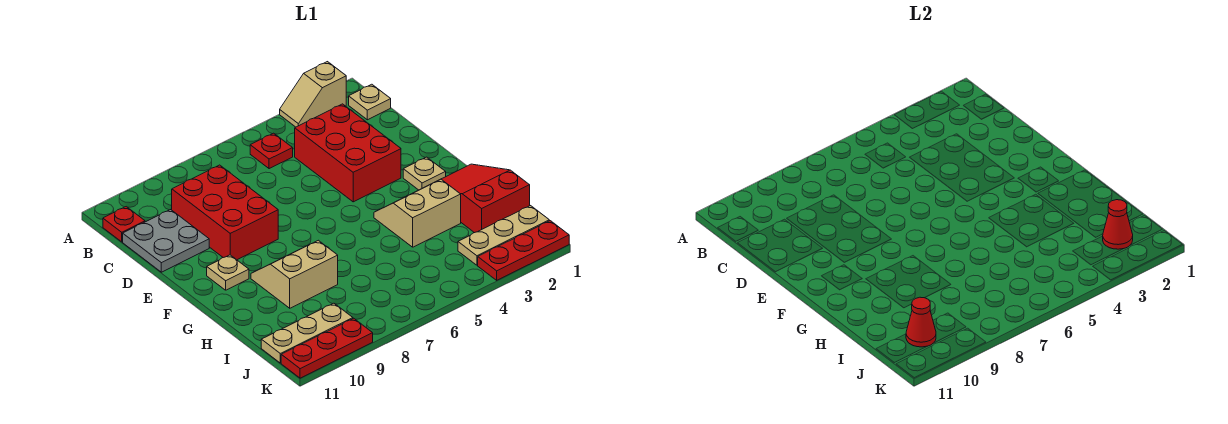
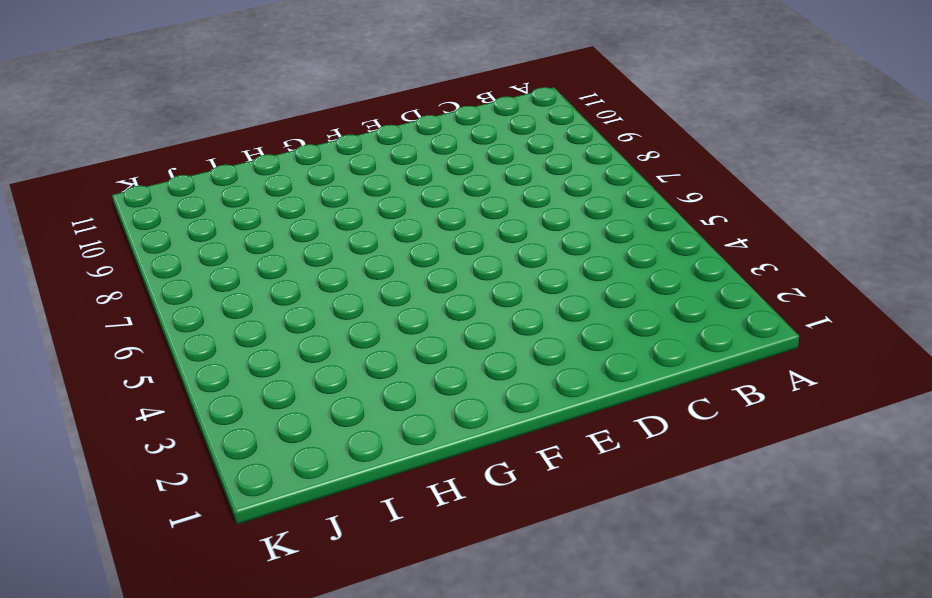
none -> tan slope A2:A3 level 1 top 2
none -> tan plate B1 level 1
none -> red plate B5 level 1

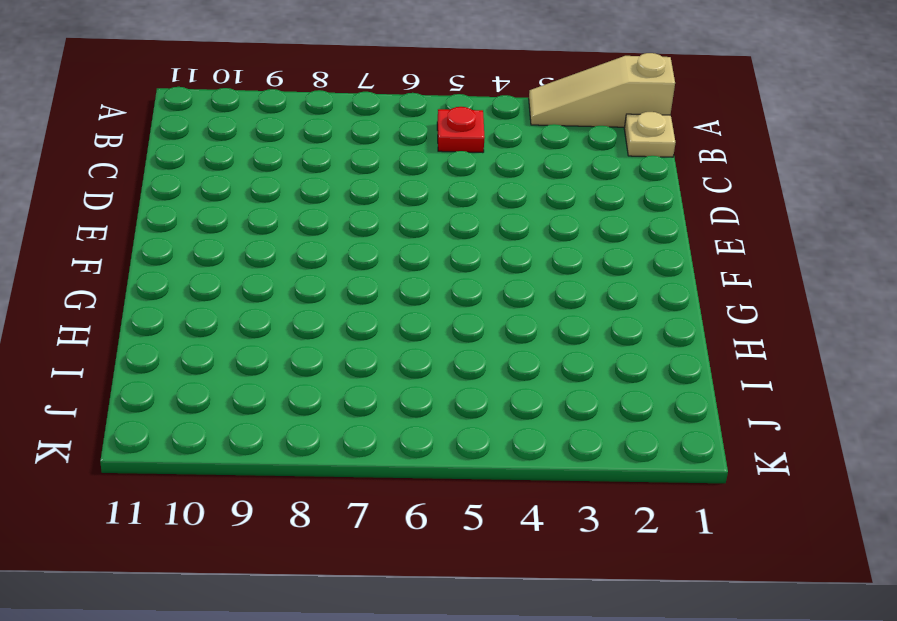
tan slope A1:A3 level 1 top 1 -> tan slope A2:A3 level 1 top 2
none -> red plate B11 level 1
none -> red brick C3:E4 level 1
none -> red brick C8:E9 level 1

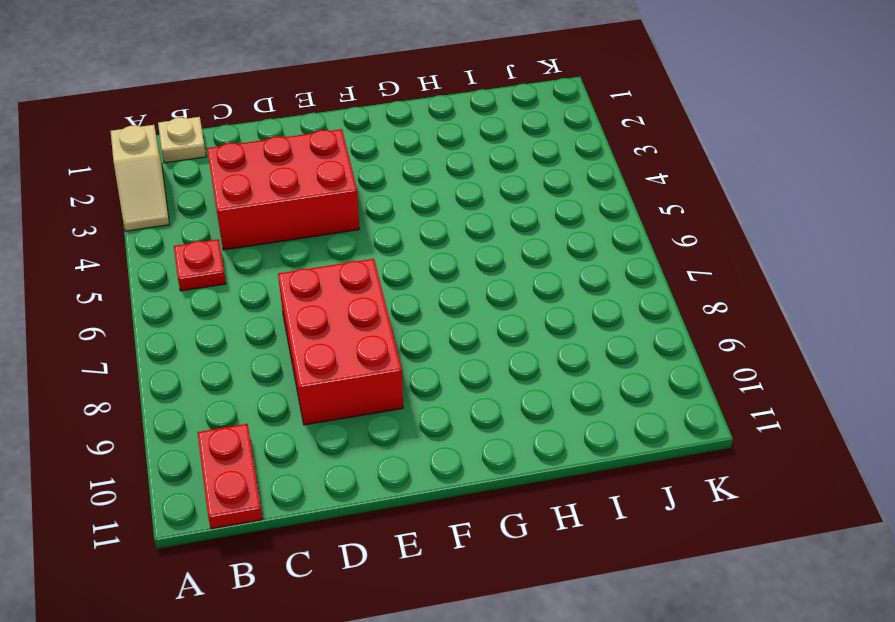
red plate B10:B11 level 1 -> red plate B11 level 1
red brick D7:E9 level 1 -> red brick C8:E9 level 1
none -> grey plate C10:D11 level 1
none -> tan plate F2 level 1
none -> tan plate F10 level 1

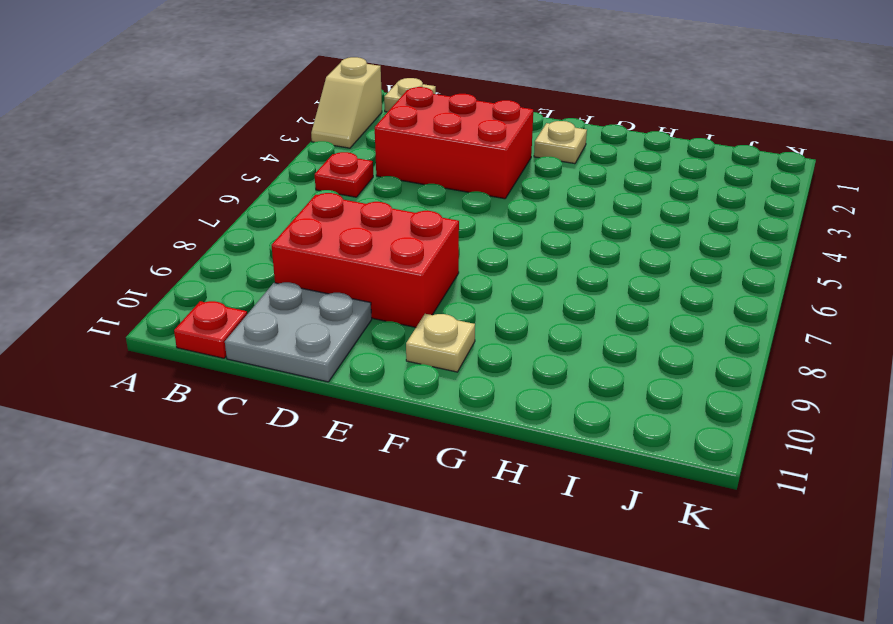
none -> red slope G1:I2 level 1 top I
none -> tan slope G3:H4 level 1 top H
none -> tan slope G8:H9 level 1 top H

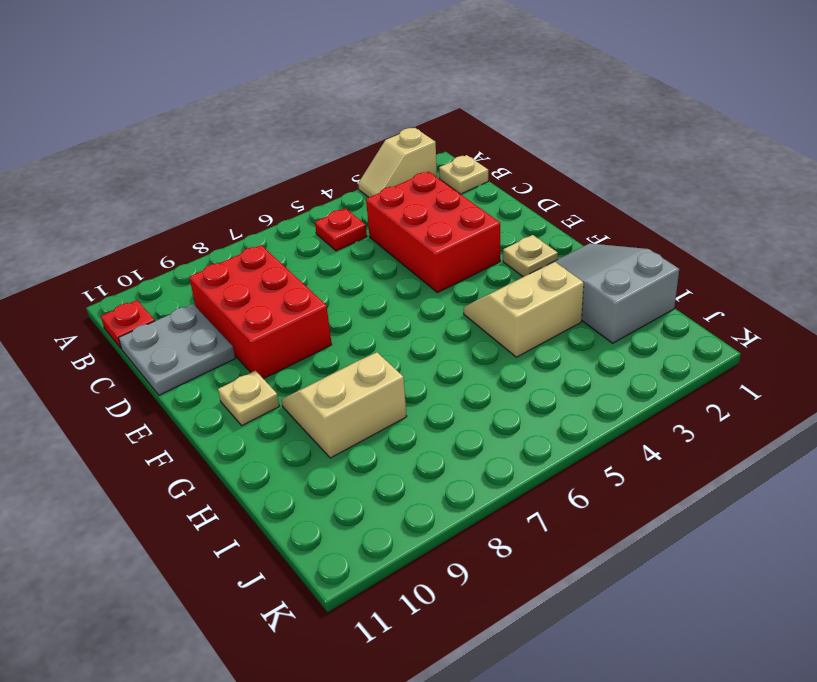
grey slope G1:I2 level 1 top I -> red slope G1:I2 level 1 top I
none -> tan plate J1:J3 level 1
none -> tan plate J9:J11 level 1
none -> red plate K1:K3 level 1

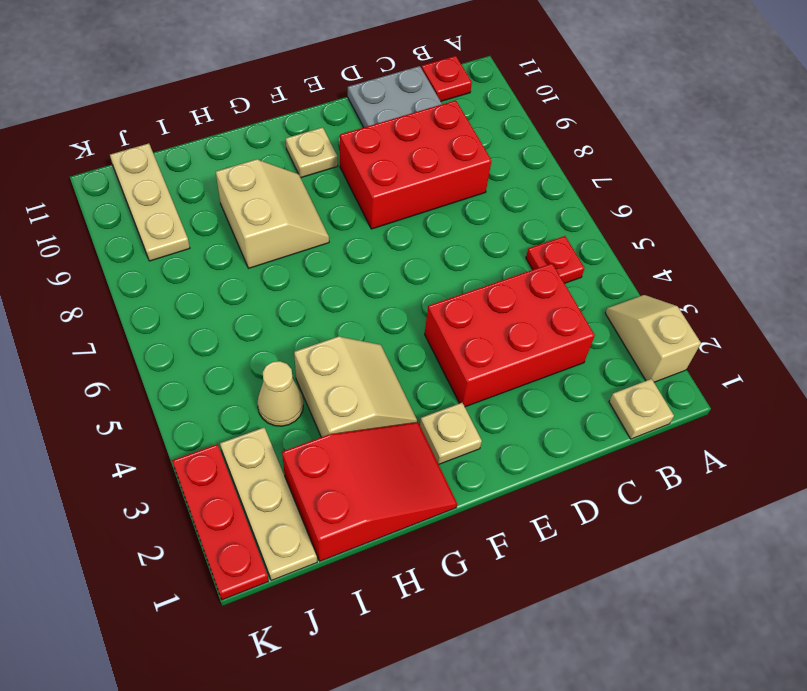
tan cone I4 level 1 -> none
none -> red plate K9:K11 level 1
none -> red cone J2 level 2
none -> red cone J10 level 2

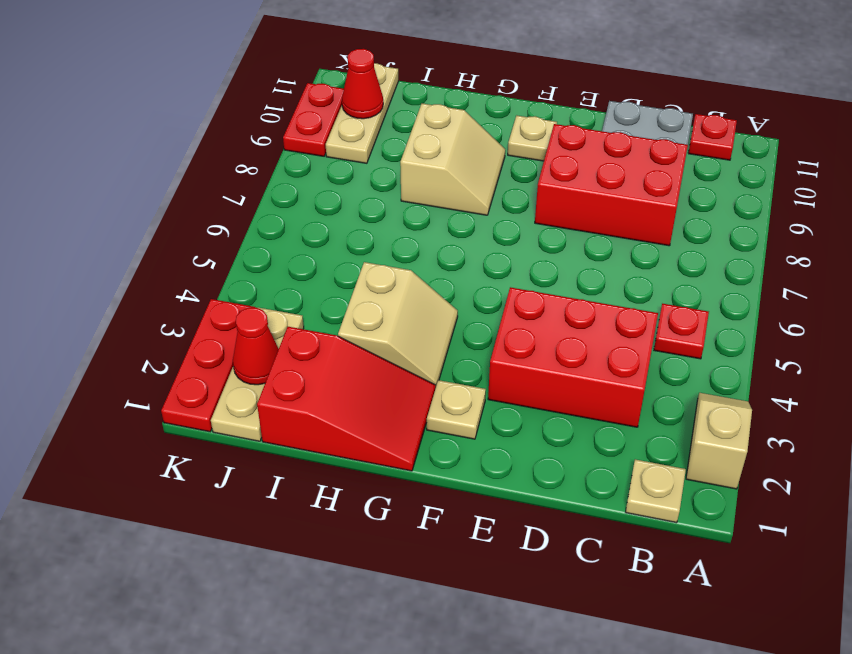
red plate K9:K10 level 1 -> red plate K9:K11 level 1

